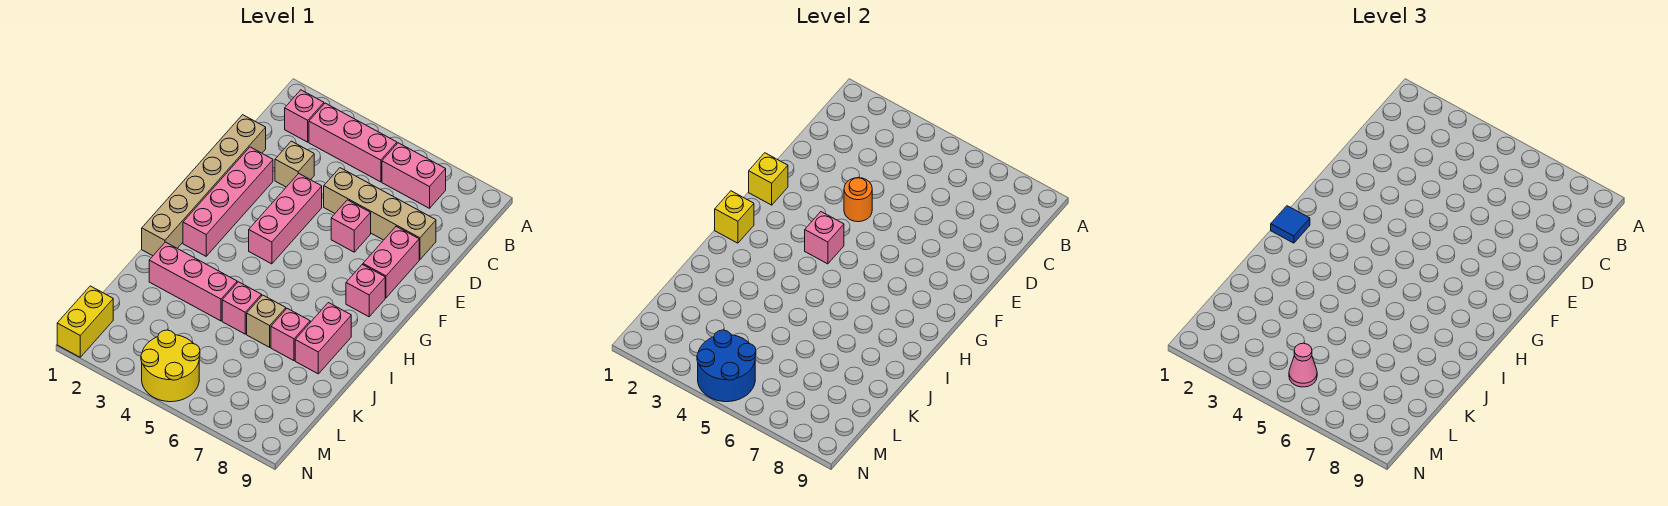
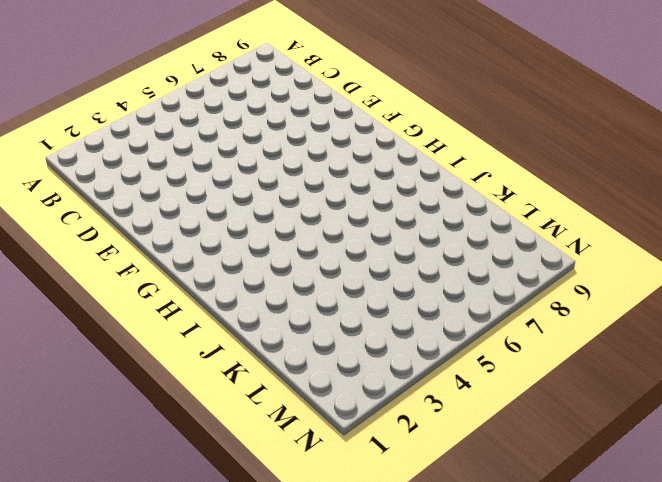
none -> pink brick B2 level 1
none -> pink brick B3:B5 level 1
none -> pink brick B6:B7 level 1

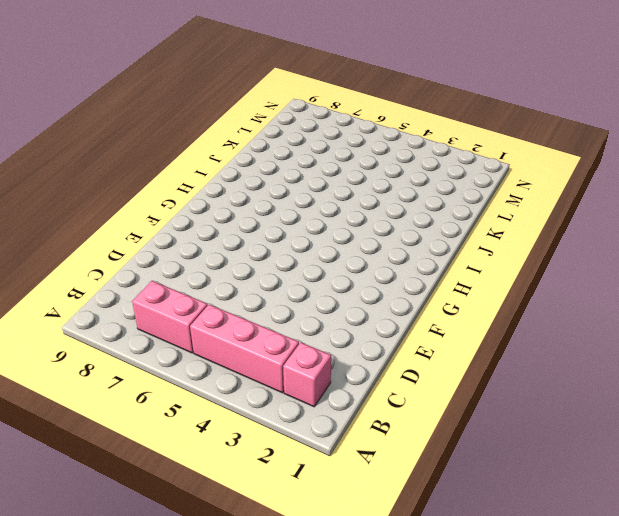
none -> tan brick D1:I1 level 1
none -> tan brick D3 level 1
none -> tan brick D5:D8 level 1

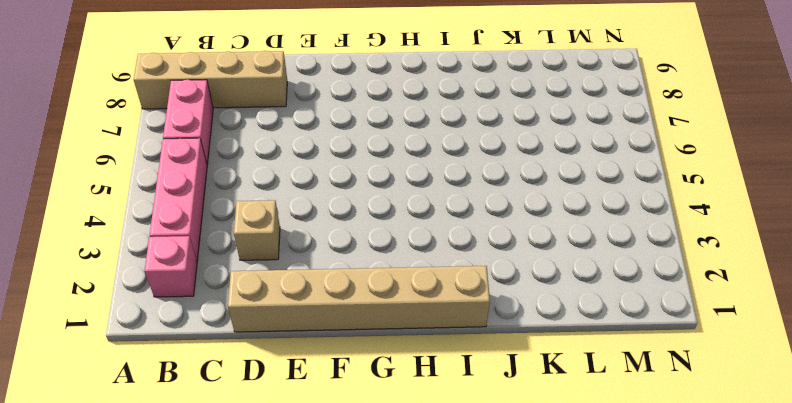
tan brick A8:D8 level 1 -> tan brick D5:D8 level 1
none -> pink brick E2:H2 level 1
none -> pink brick E4:G4 level 1
none -> pink brick E6 level 1

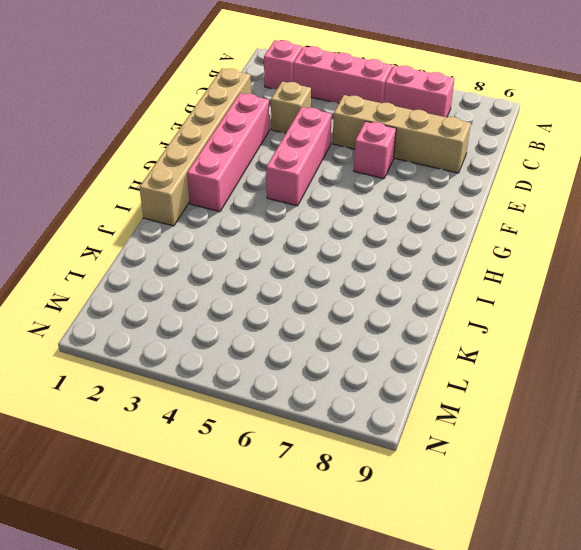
none -> pink brick E8:F8 level 1
none -> pink brick G8 level 1
none -> pink brick I8:J8 level 1

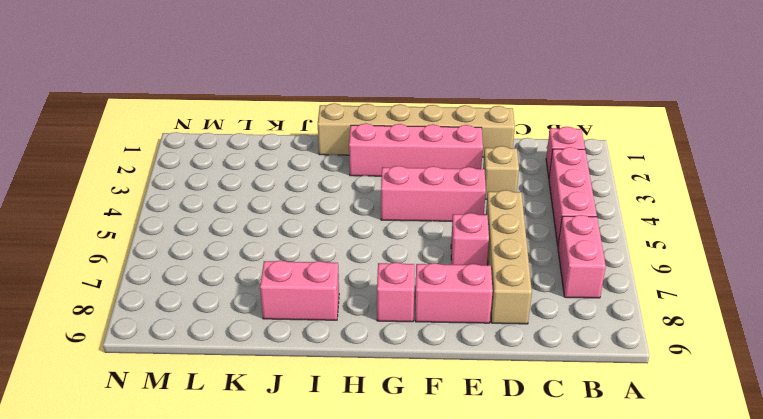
none -> pink brick J2:J4 level 1
none -> pink brick J5 level 1
none -> tan brick J6 level 1

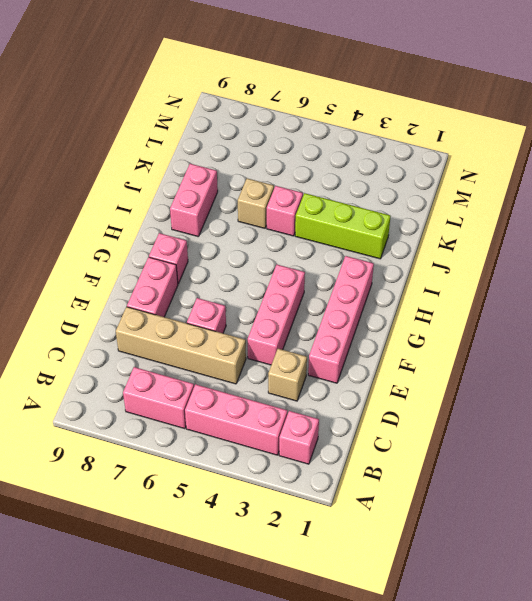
lime brick J2:J4 level 1 -> pink brick J2:J4 level 1
none -> tan brick D1:I1 level 1
none -> pink brick J7 level 1
none -> yellow brick M1:N1 level 1

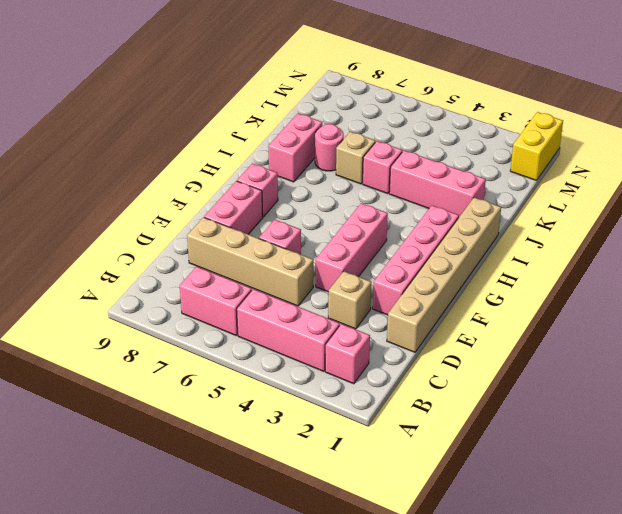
pink round brick J7 level 1 -> pink brick J7 level 1
none -> yellow round brick M4:N5 level 1
none -> orange round brick E4 level 2
none -> yellow brick F1 level 2

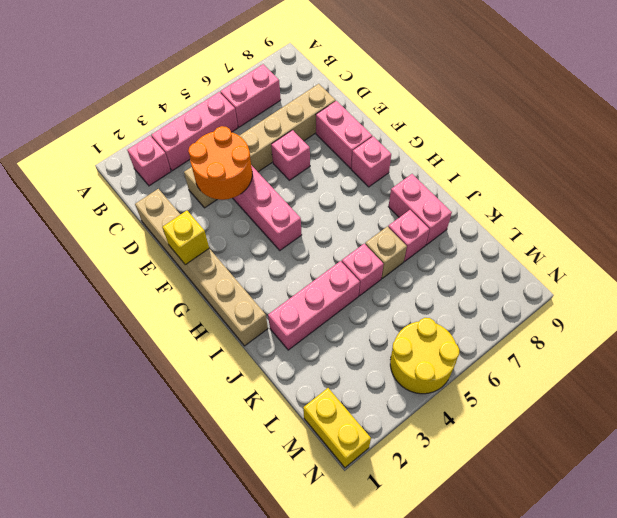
orange round brick D3:E4 level 2 -> orange round brick E4 level 2
none -> pink brick E2:H2 level 1
none -> pink brick G4 level 2
none -> yellow brick H1 level 2

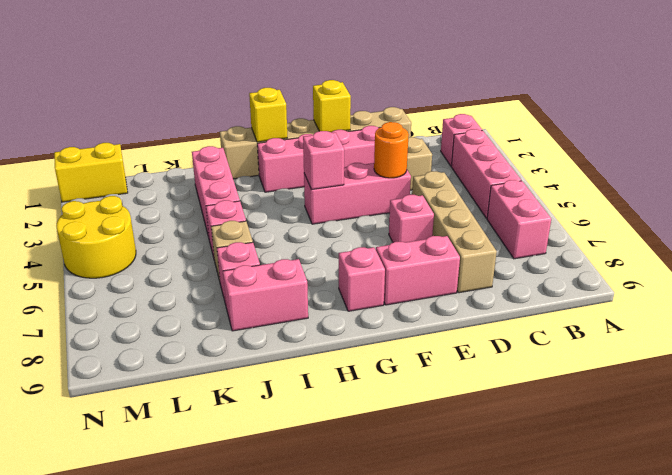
none -> blue round brick M4:N5 level 2
none -> blue tile H1 level 3
none -> pink cone M5 level 3

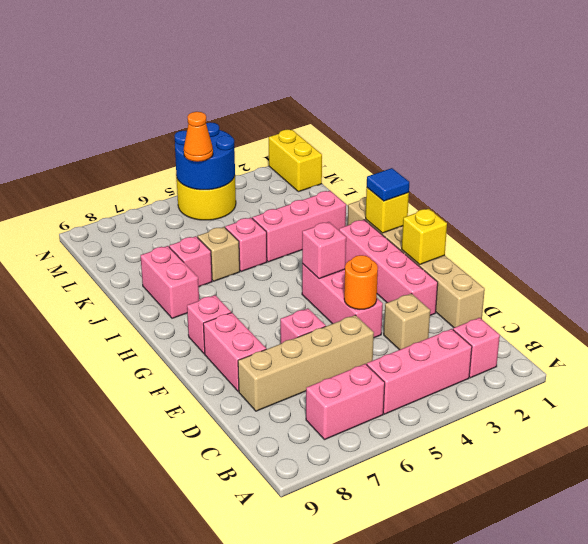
orange cone M5 level 3 -> pink cone M5 level 3

